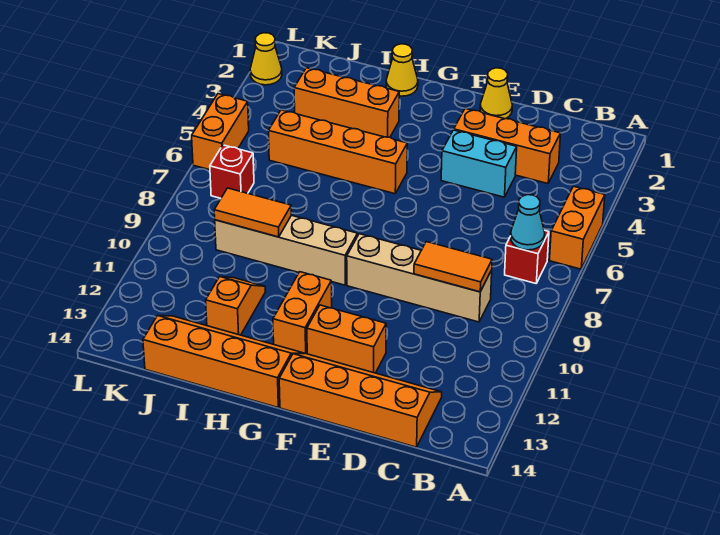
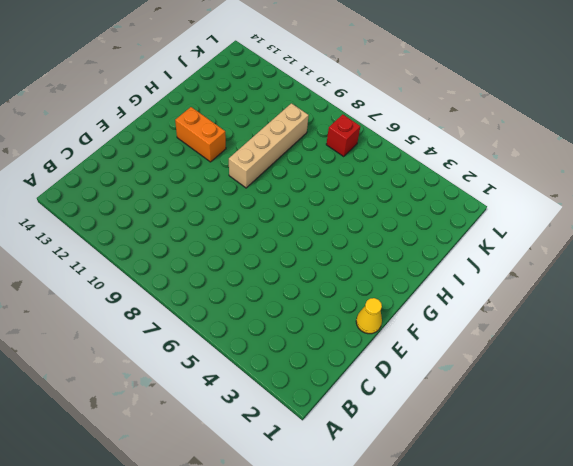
none -> orange brick A5:A6 level 1
none -> red brick B7 level 1
none -> orange brick C3:E3 level 1

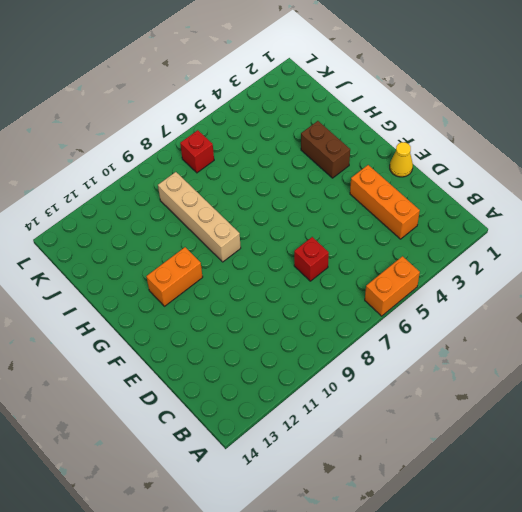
red brick D7 level 1 -> red brick B7 level 1
brown brick G3:H3 level 1 -> orange brick H3:J3 level 1
none -> tan brick C9:F9 level 1
none -> orange slope C13:F14 level 1 top 14
none -> cyan brick D4:E4 level 1

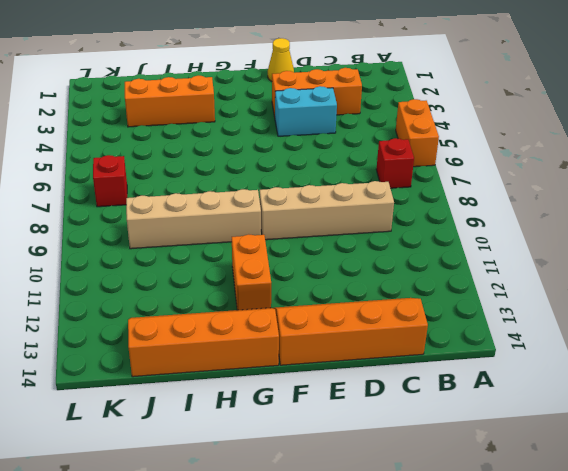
none -> orange brick E12:F12 level 1
none -> orange brick G5:J5 level 1
none -> yellow cone H1 level 1

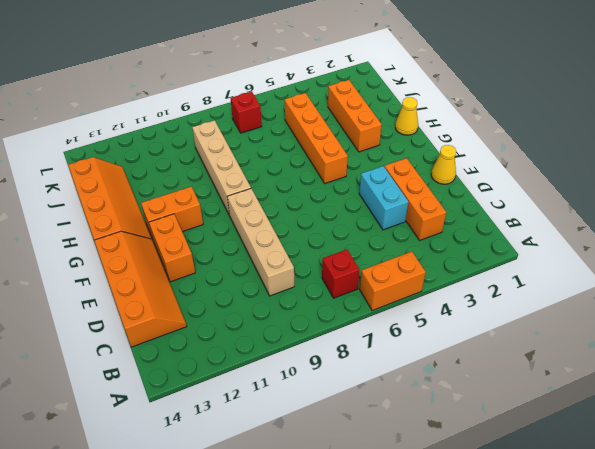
none -> orange slope I11:I12 level 1 top 12
none -> yellow cone L2 level 1
none -> orange brick L5:L6 level 1

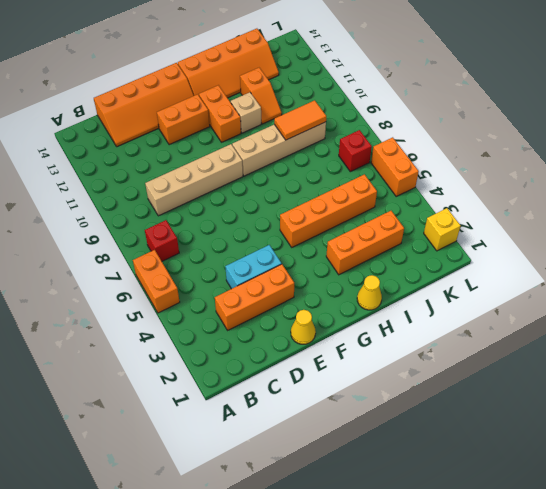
tan brick H11 level 1 -> none
yellow brick L2 level 1 -> yellow cone L2 level 1
none -> cyan cone B7 level 2
none -> orange tile C9:D9 level 2

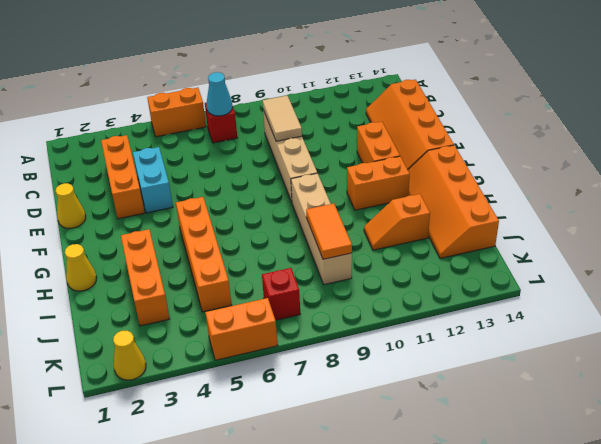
tan tile C9:D9 level 2 -> orange tile C9:D9 level 2

